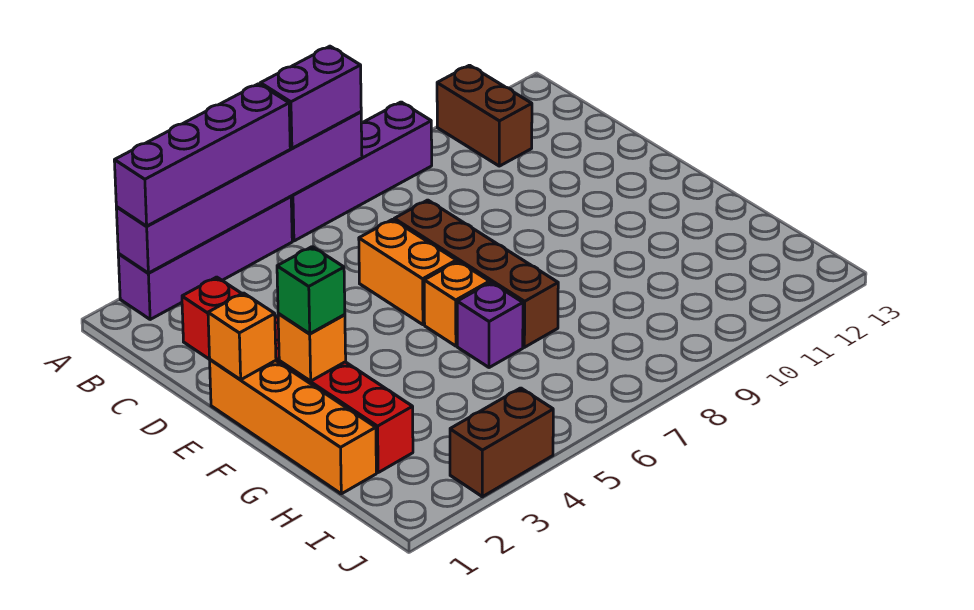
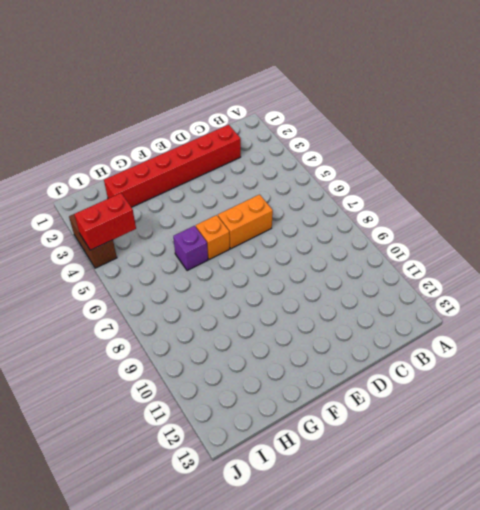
red brick I4:J4 level 2 -> none
none -> purple brick A2:A5 level 1
none -> purple brick A6:A9 level 1
none -> brown brick A11:B11 level 1

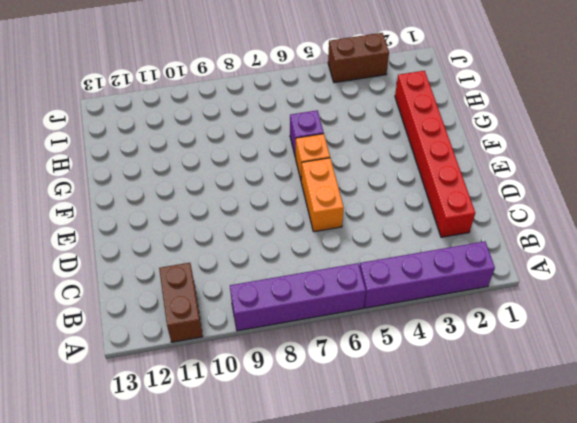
none -> brown brick D7:G7 level 1
none -> orange brick E1:H1 level 1
none -> purple brick A2:A7 level 2

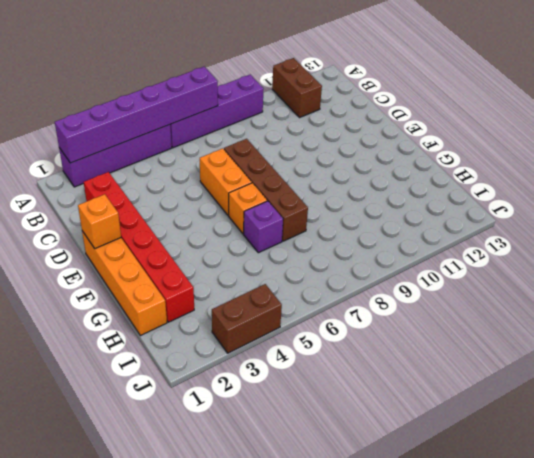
none -> orange brick F2 level 2
none -> purple brick A2:A5 level 3
none -> purple brick A6:A7 level 3

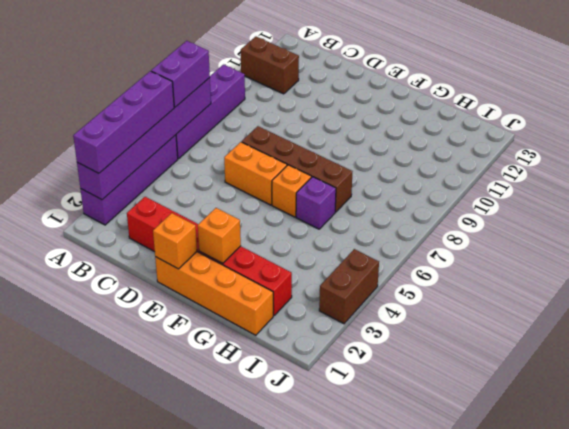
none -> green brick F2 level 3

